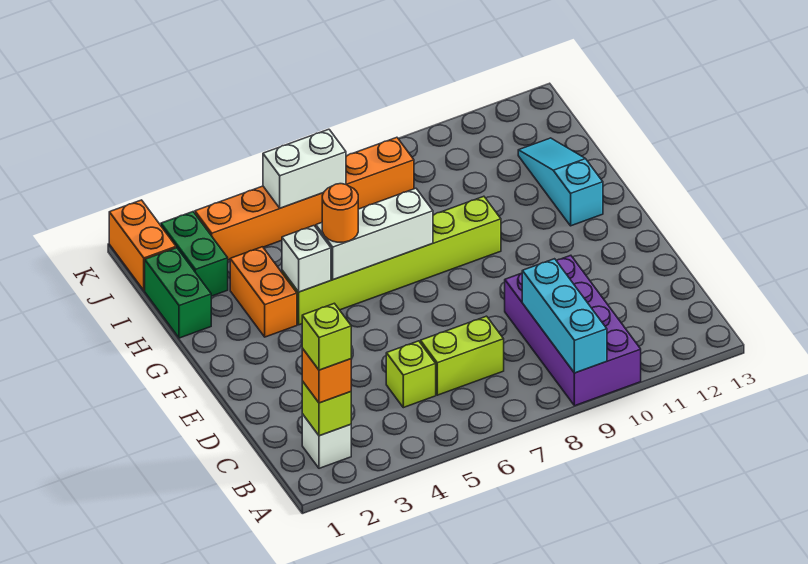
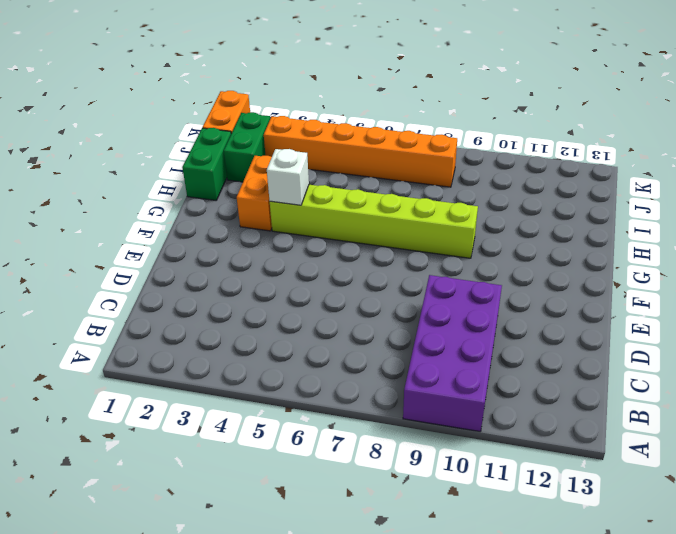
none -> white brick B2 level 1
none -> lime brick C5 level 1
none -> lime brick C6:C7 level 1

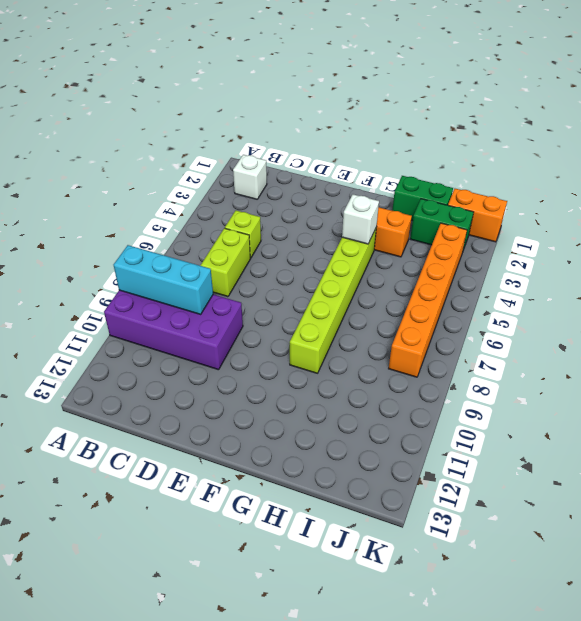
none -> cyan slope G12:I12 level 1 top G
none -> lime brick B2 level 2
none -> white brick G5:G7 level 2

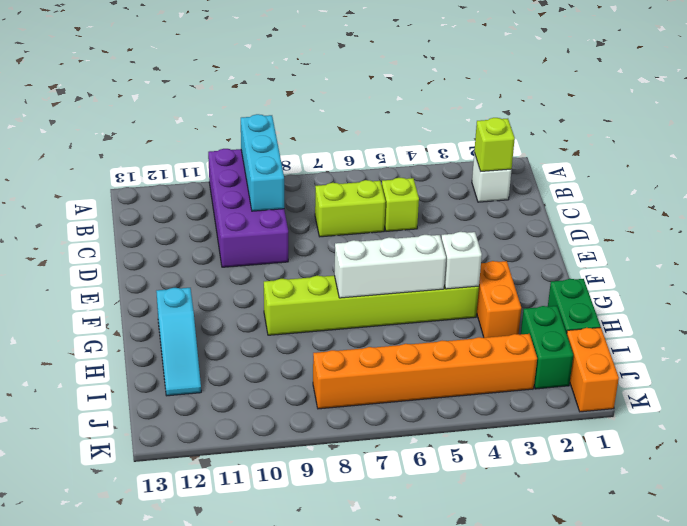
none -> white brick J5:J6 level 2
none -> orange brick B2 level 3
none -> orange round brick G5 level 3

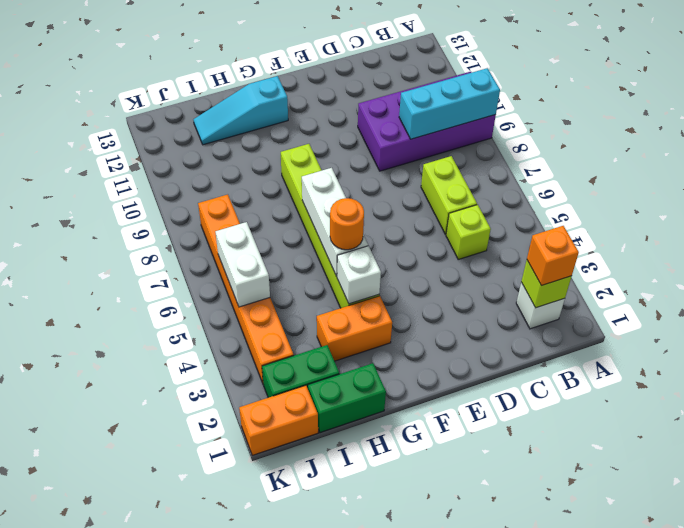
none -> lime brick B2 level 4

